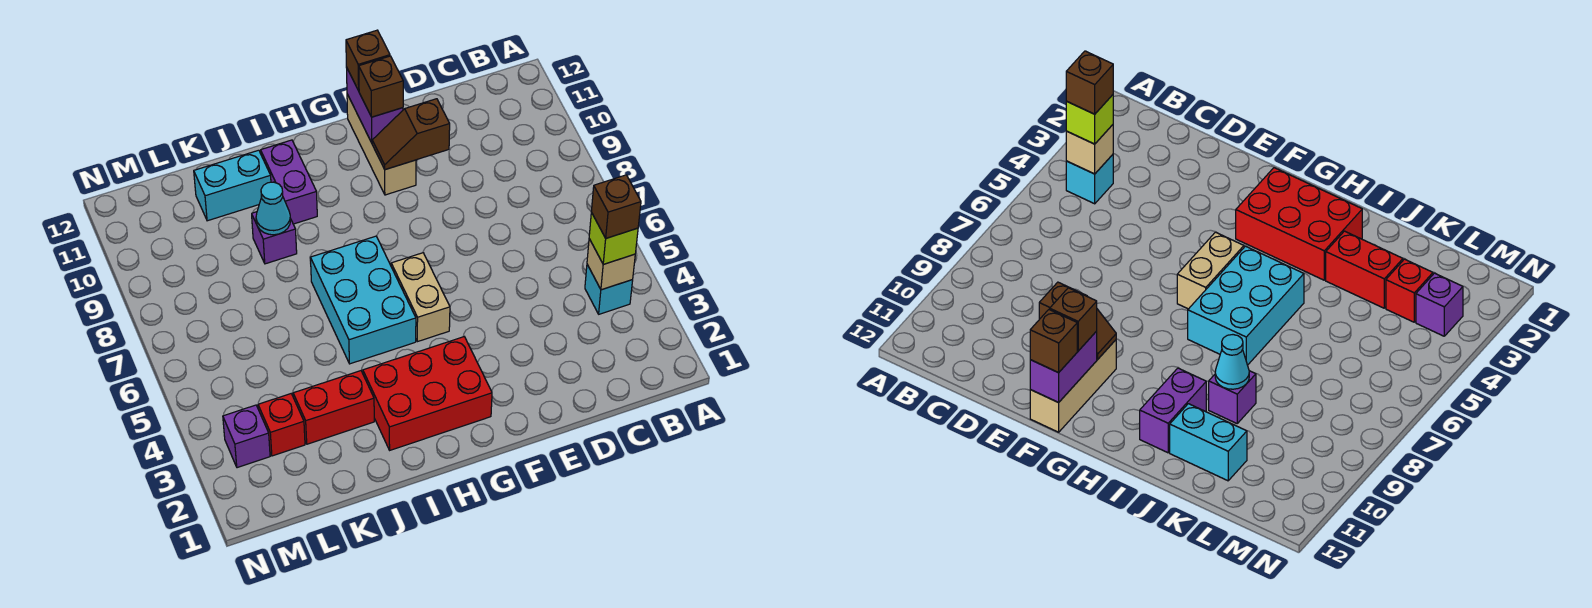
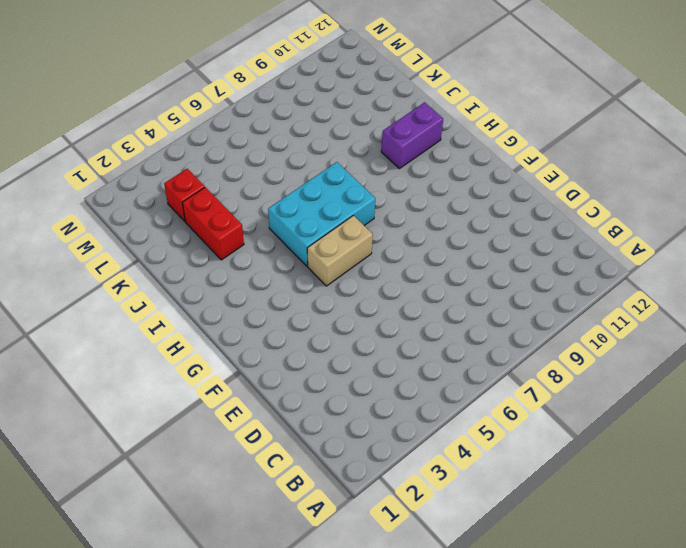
none -> cyan brick B4 level 1
none -> tan brick F10:F12 level 1
none -> red brick G2:I3 level 1

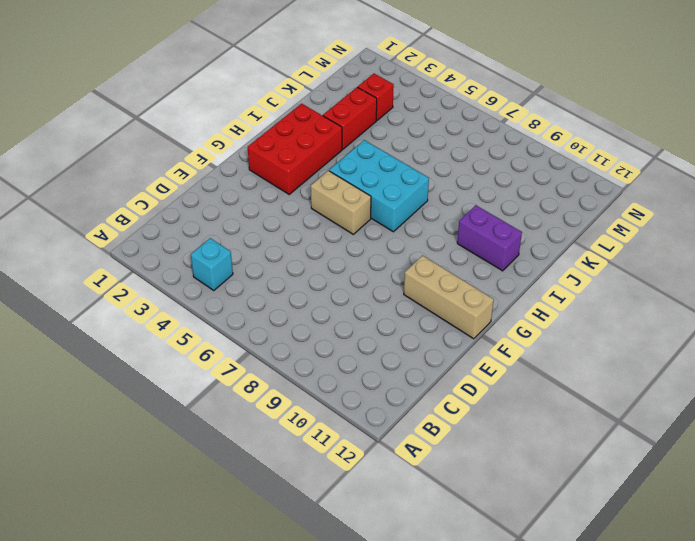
none -> purple brick J9 level 1
none -> cyan brick J11:K11 level 1
none -> purple brick M3 level 1

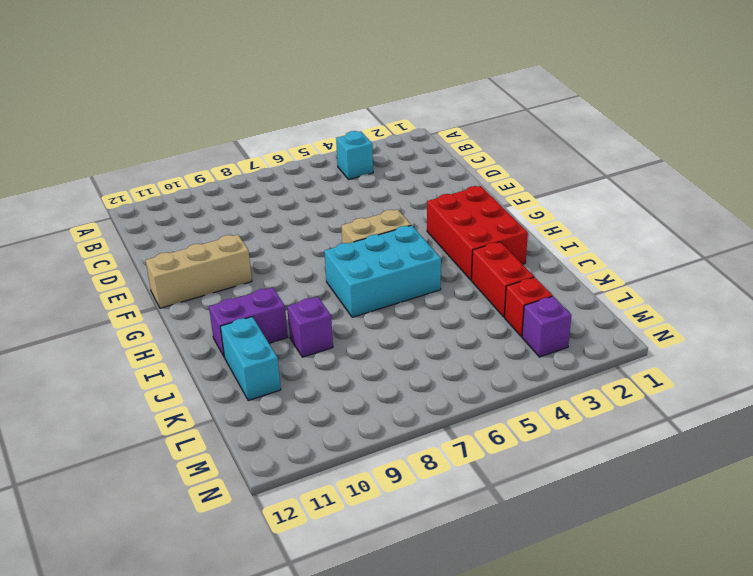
none -> tan brick B4 level 2
none -> brown slope E10:F10 level 2 top E
none -> purple brick F11:F12 level 2

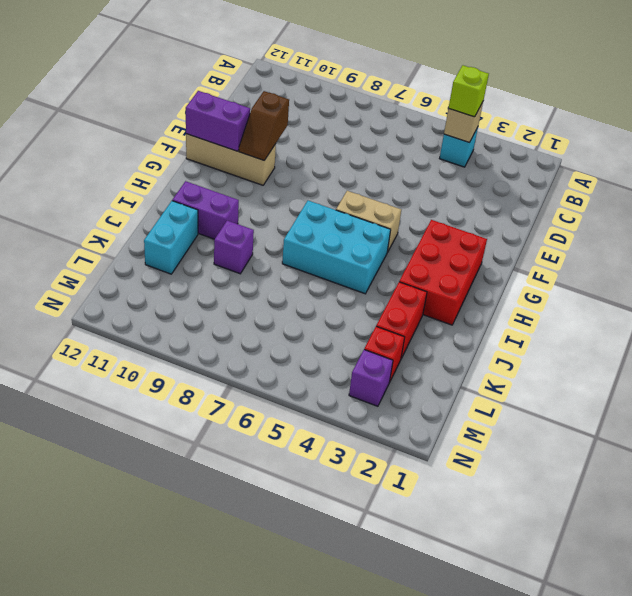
none -> cyan cone J9 level 2
none -> brown brick F11 level 3
none -> brown brick F12 level 3

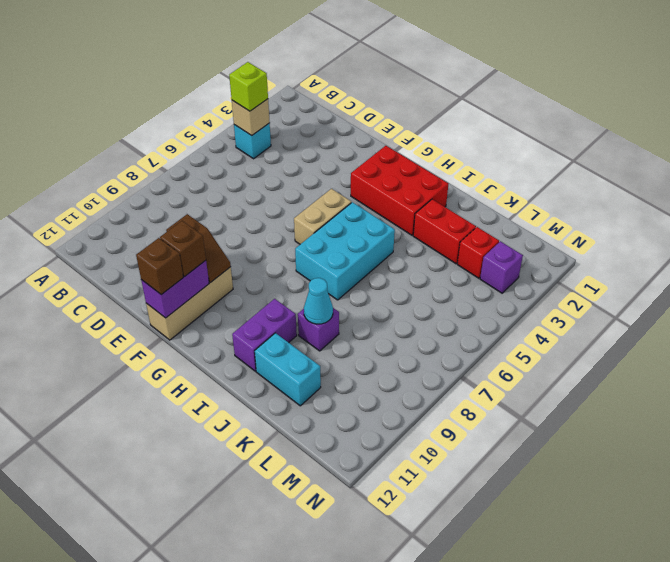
none -> brown brick B4 level 4

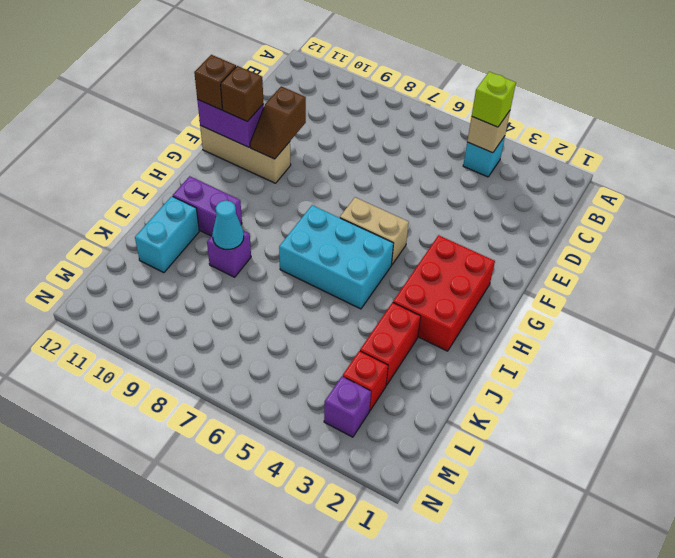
none -> brown brick B4 level 4

